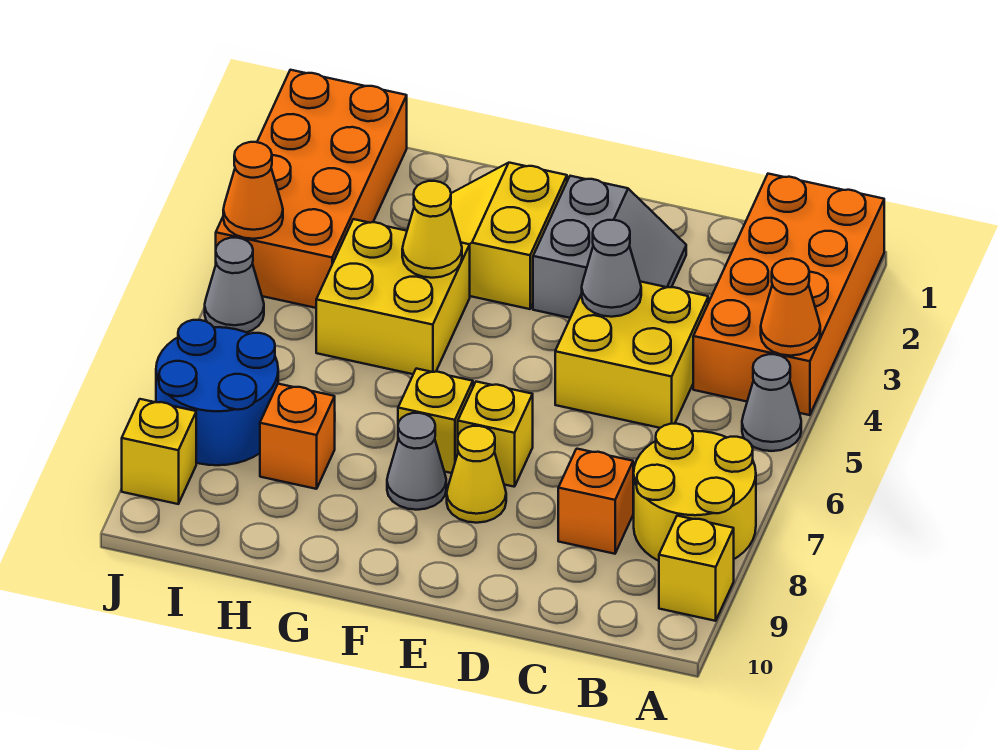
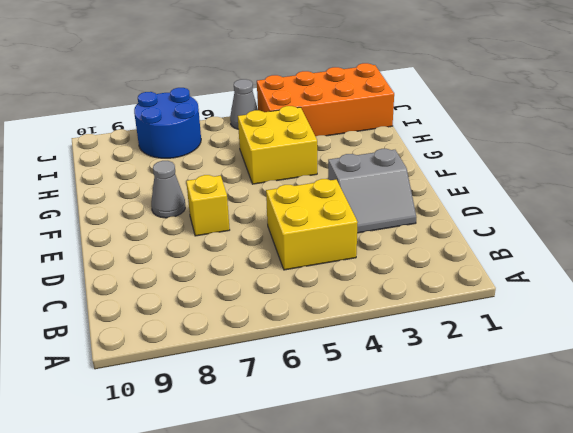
none -> orange brick A1:B4 level 1
none -> grey cone A5 level 1
none -> yellow round brick A7:B8 level 1

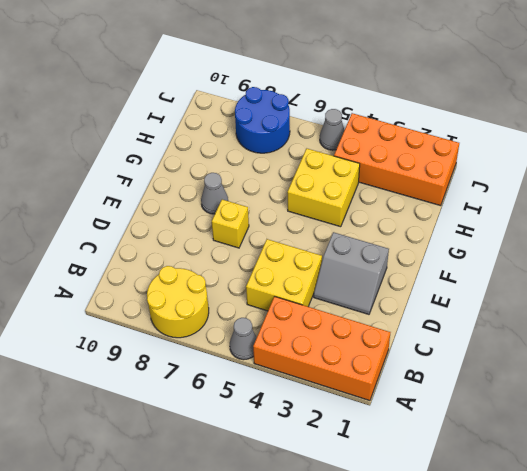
none -> yellow brick A9 level 1
none -> orange brick C8 level 1
none -> yellow cone E8 level 1

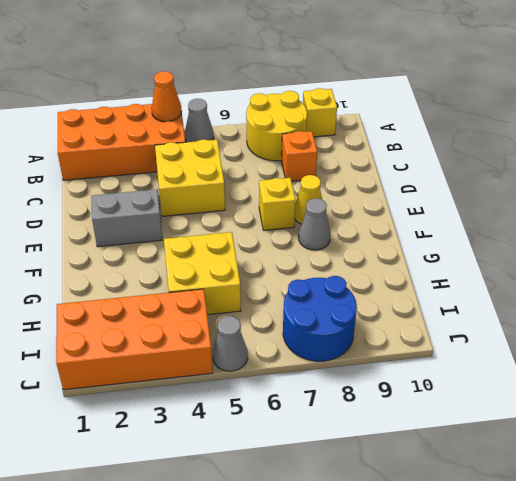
none -> yellow slope F2:G3 level 1 top F
none -> yellow brick F7 level 1
none -> orange brick H8 level 1

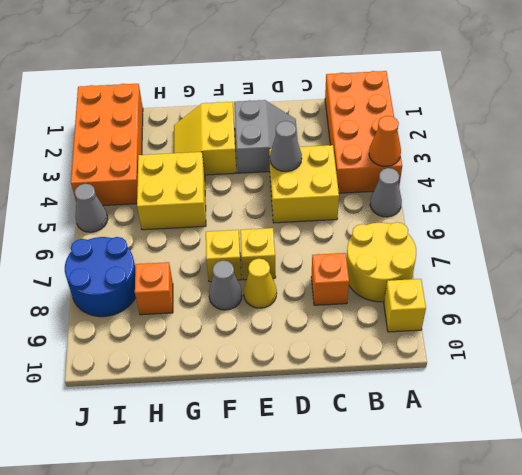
none -> yellow brick J9 level 1
none -> yellow cone G4 level 2
none -> orange cone J4 level 2

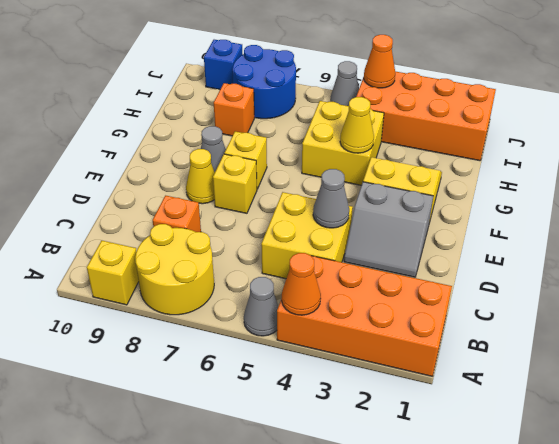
blue brick J9 level 1 -> yellow brick J9 level 1

